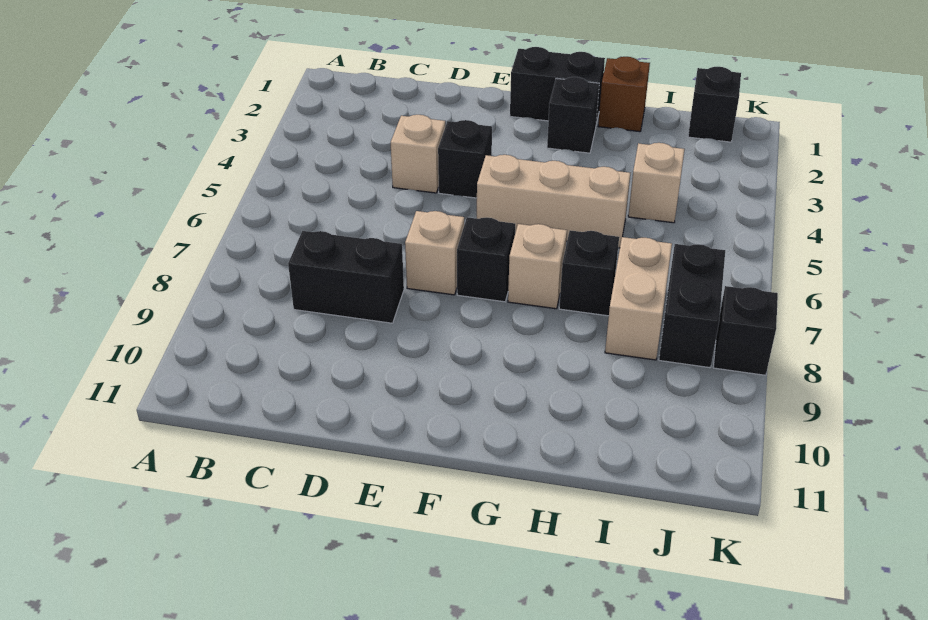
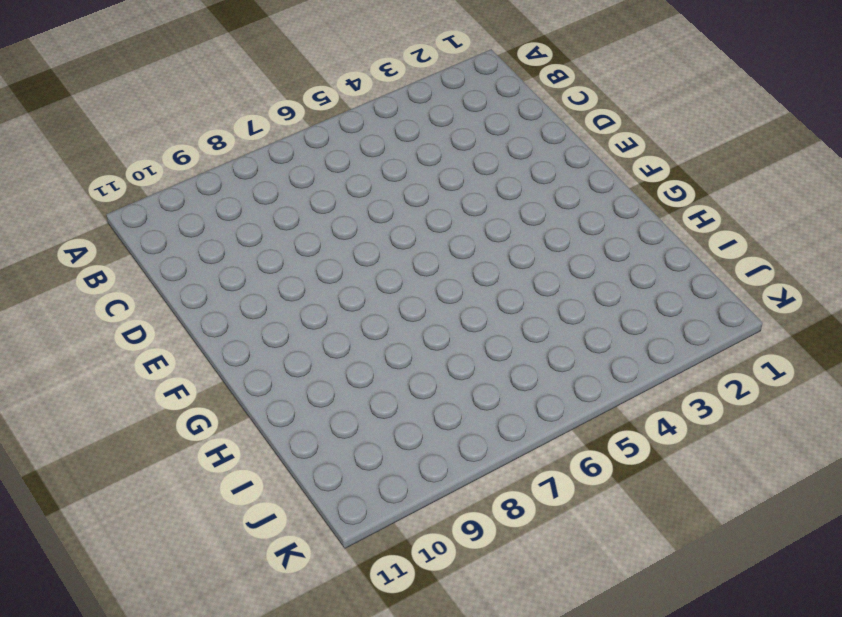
none -> black brick C8:D8 level 1
none -> tan brick D4 level 1
none -> black brick E4 level 1

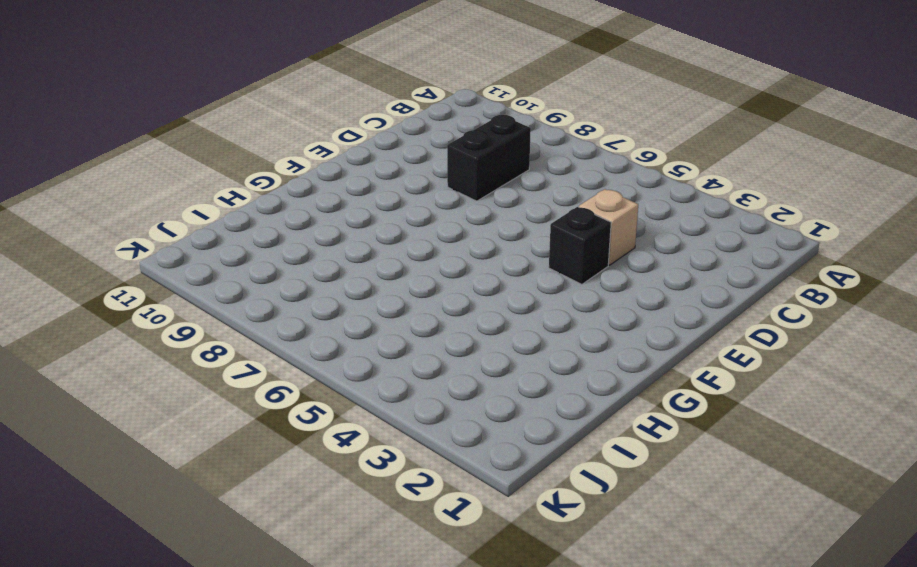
none -> tan brick E7 level 1
none -> black brick F1:G1 level 1
none -> tan brick F5:H5 level 1

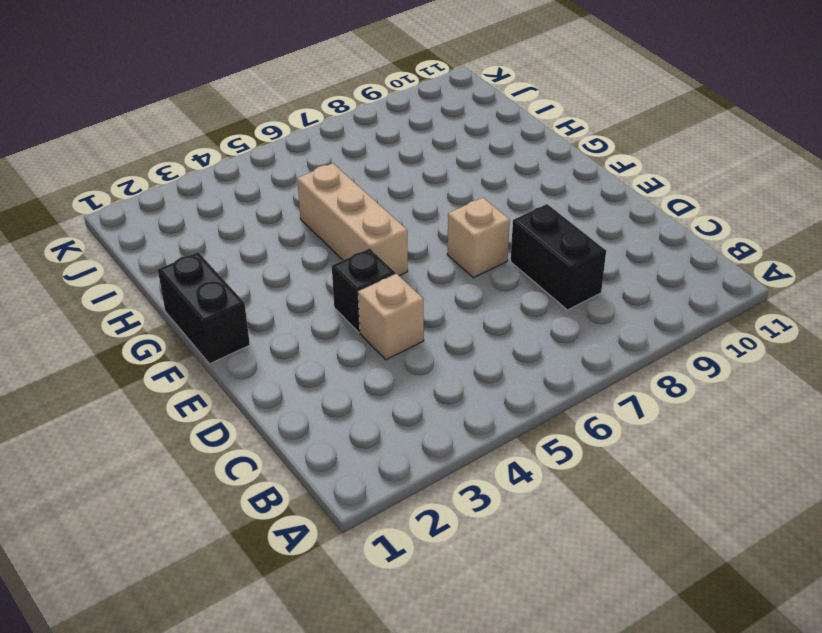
none -> black brick F7 level 1
none -> black brick G2 level 1
none -> tan brick G7 level 1

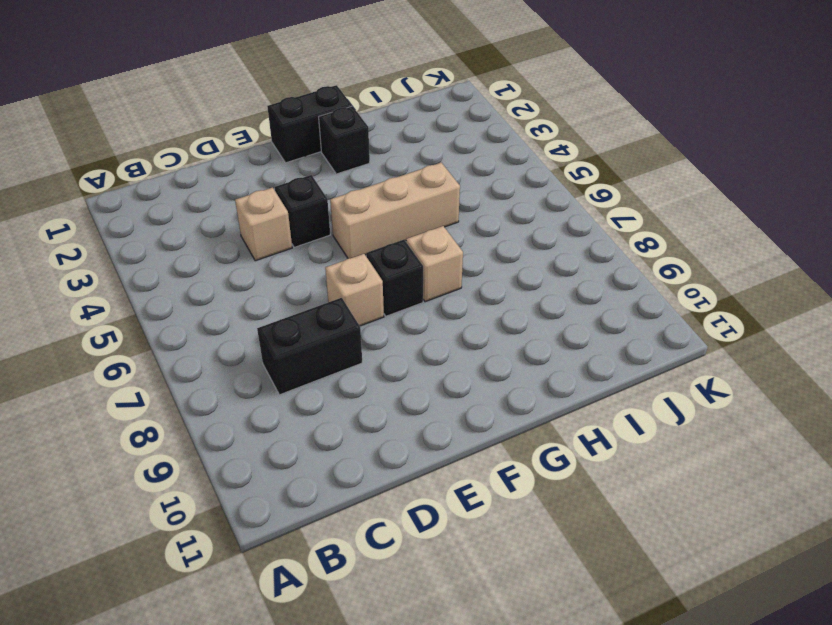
none -> brown brick H1 level 1
none -> black brick H7 level 1
none -> tan brick I4 level 1

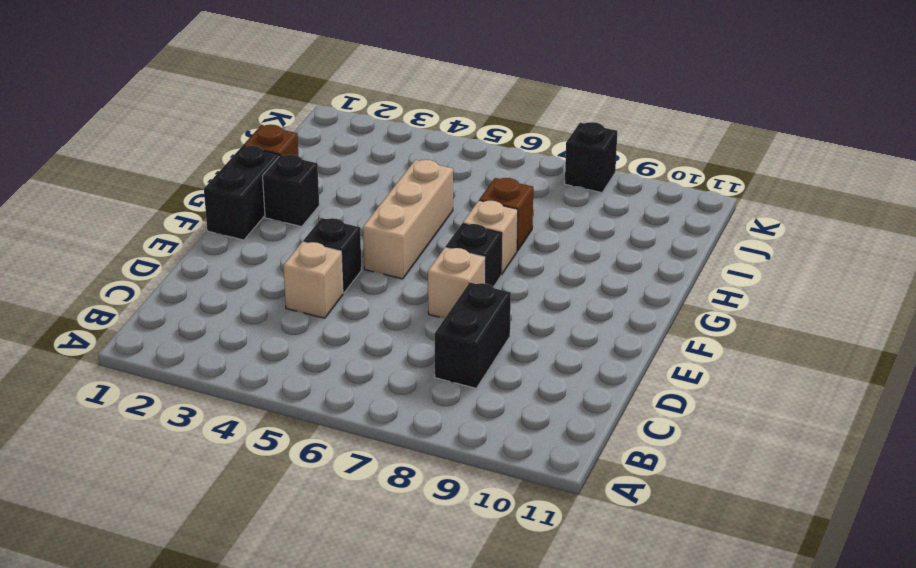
brown brick H7 level 1 -> black brick H7 level 1
none -> tan brick I4 level 1
none -> tan brick I7:I8 level 1
none -> black brick J1 level 1

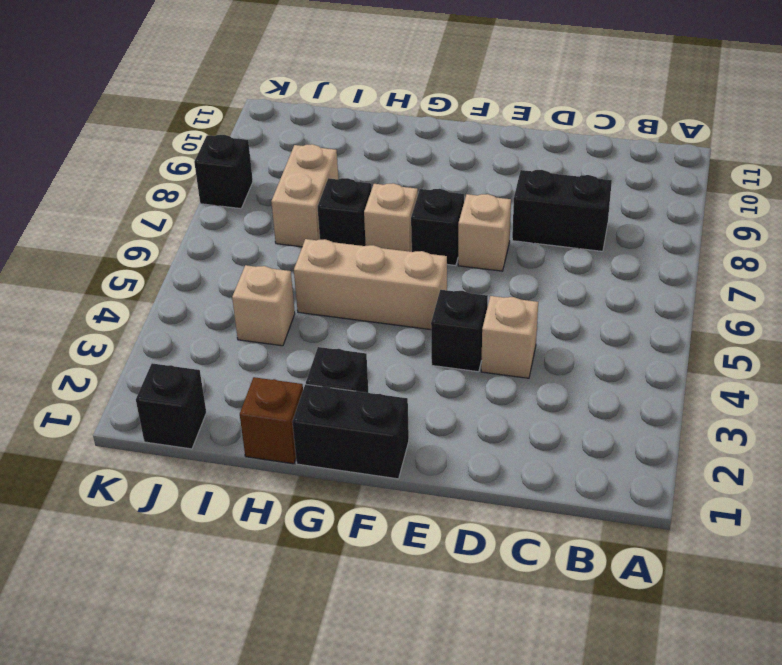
none -> black brick J7:J8 level 1

